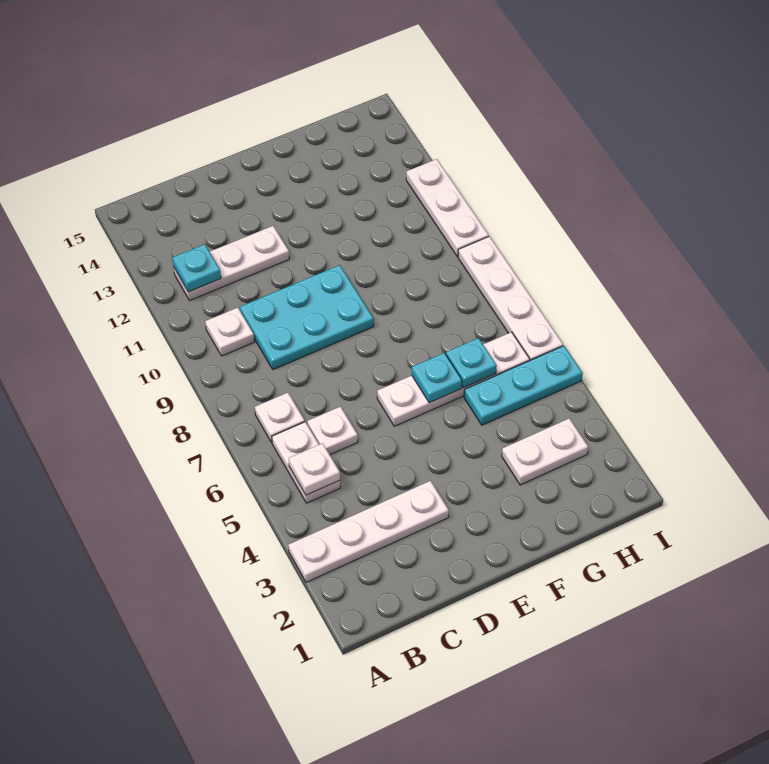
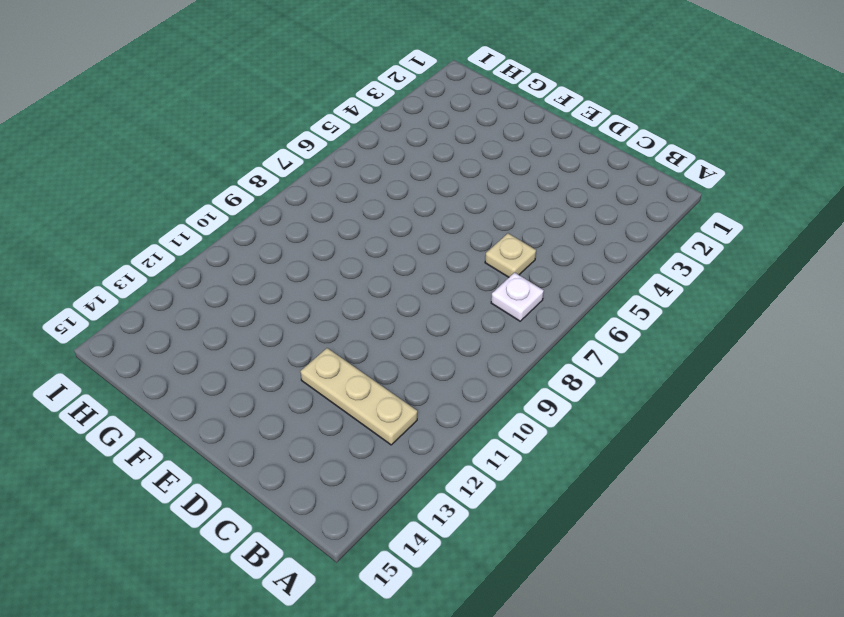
tan plate B12:D12 level 1 -> white plate B12:D12 level 1
tan plate C6 level 1 -> white plate C6 level 1
none -> white plate A3:D3 level 1
none -> white plate B5:B6 level 1
none -> white plate B10 level 1

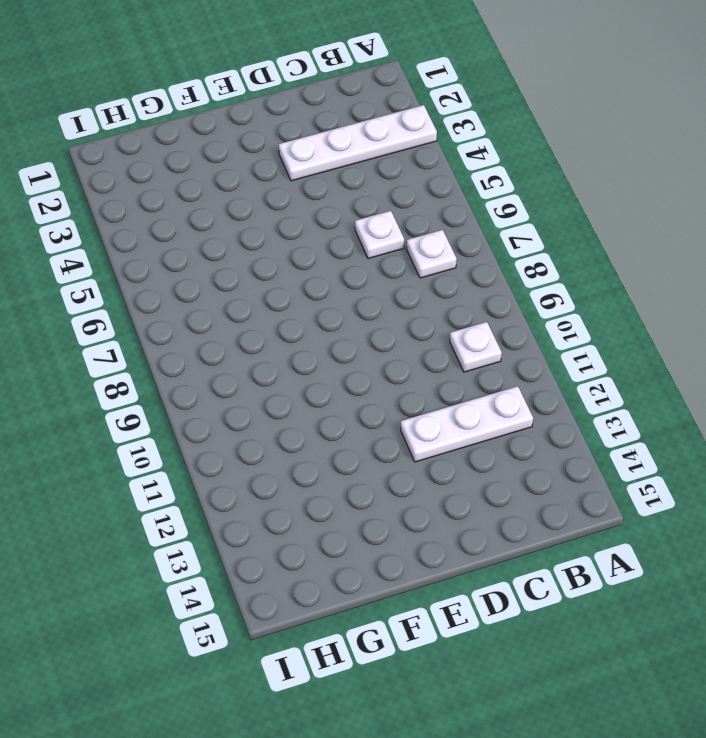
none -> white plate B5:B6 level 1
none -> cyan plate C9:E10 level 1
none -> white plate E6:H6 level 1

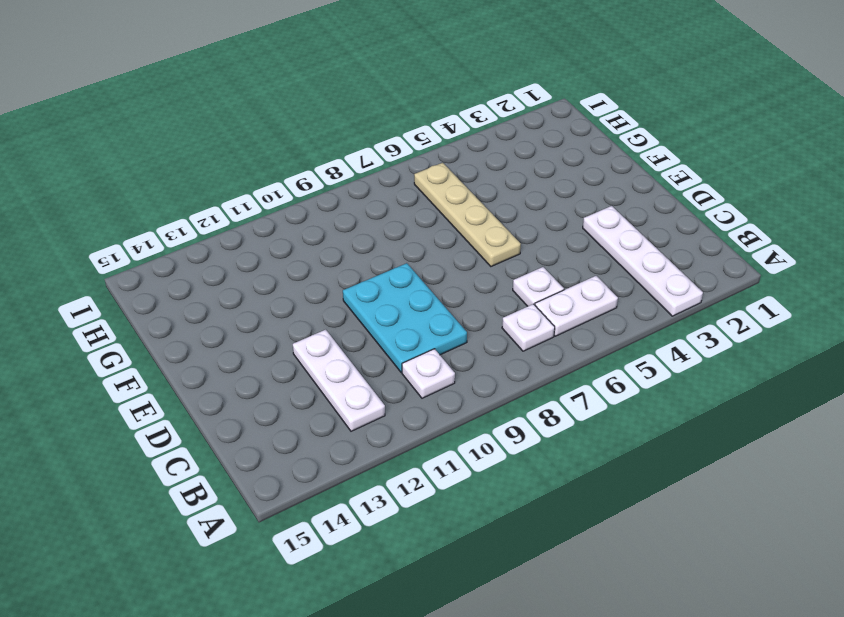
tan plate E6:H6 level 1 -> white plate E6:H6 level 1
none -> white plate G3:H3 level 1
none -> cyan plate G5:I5 level 1
none -> white plate I6:I9 level 1

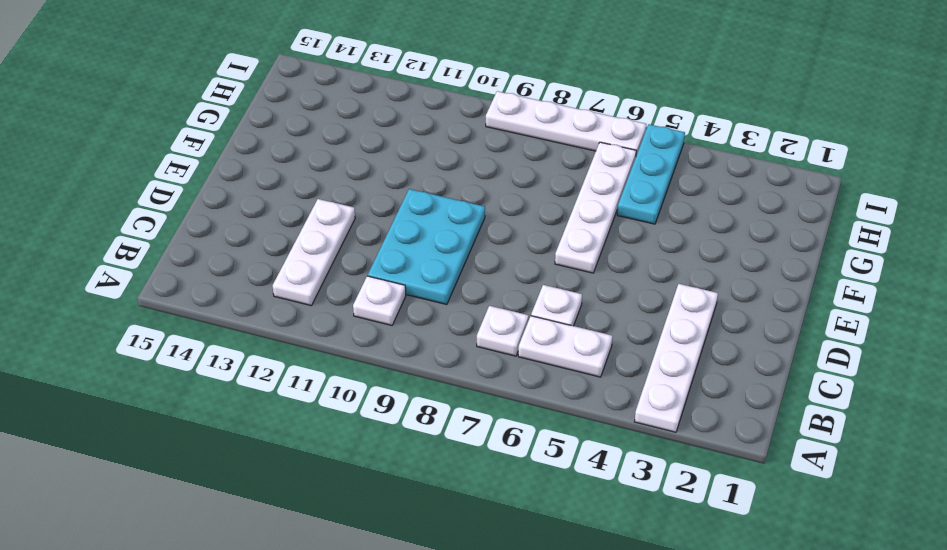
none -> white plate G3:H3 level 1
none -> white plate I10:I12 level 1
none -> white plate B5 level 2

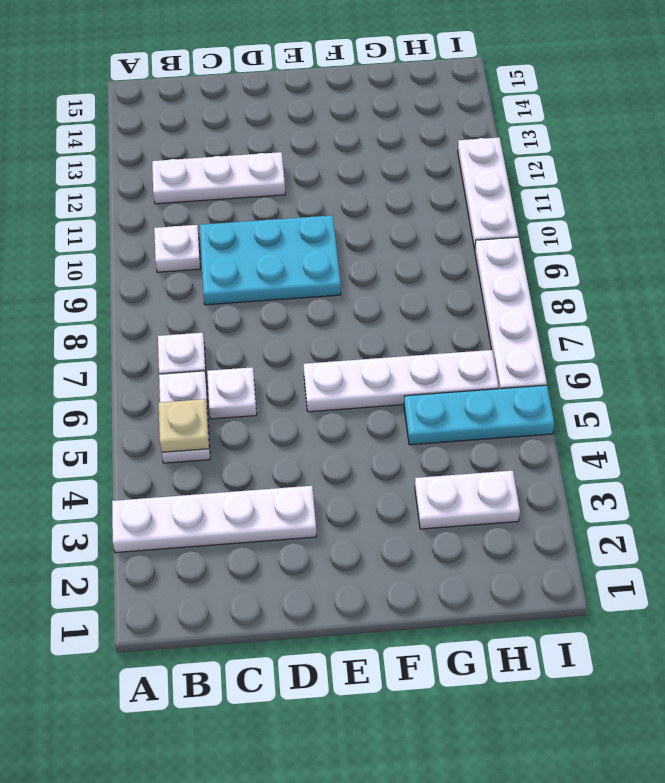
tan plate B5 level 2 -> white plate B5 level 2
none -> cyan plate B12 level 2
none -> cyan plate F6 level 2
none -> cyan plate G6 level 2

